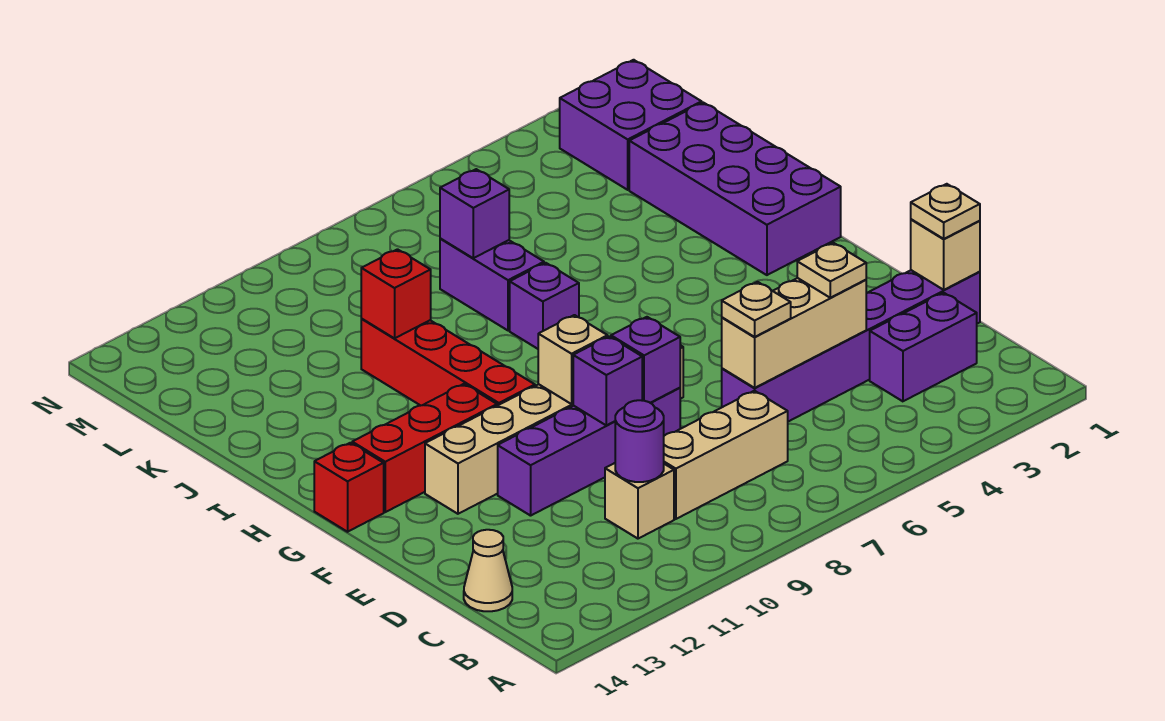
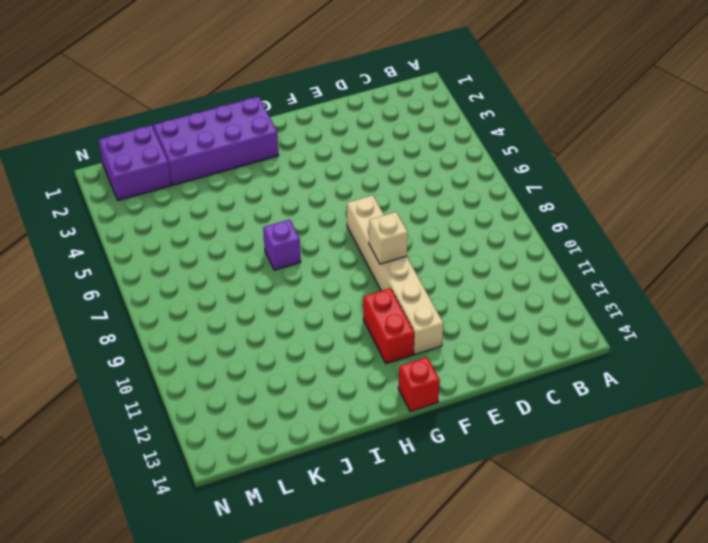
red brick G11:G12 level 1 -> red brick G11:G13 level 1
none -> purple brick C2:C3 level 1
none -> tan brick C7:C9 level 1
none -> tan brick C10 level 1

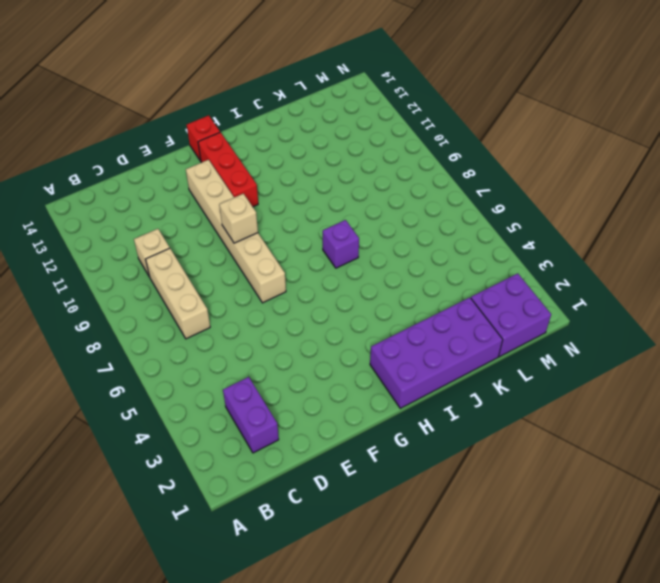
none -> tan cone C14 level 1
none -> purple brick D1:D6 level 1
none -> purple brick E8:E11 level 1

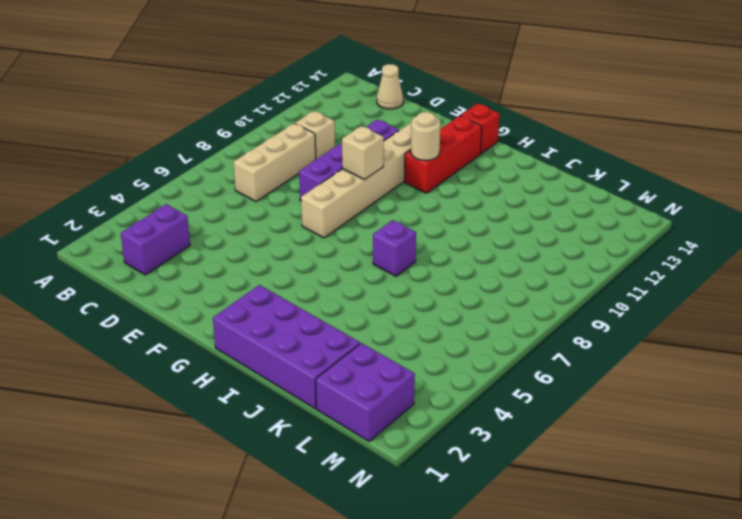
tan round brick G11 level 2 -> none
none -> purple brick D1:D6 level 1
none -> red brick G10:J10 level 1
none -> purple brick J7:K7 level 1

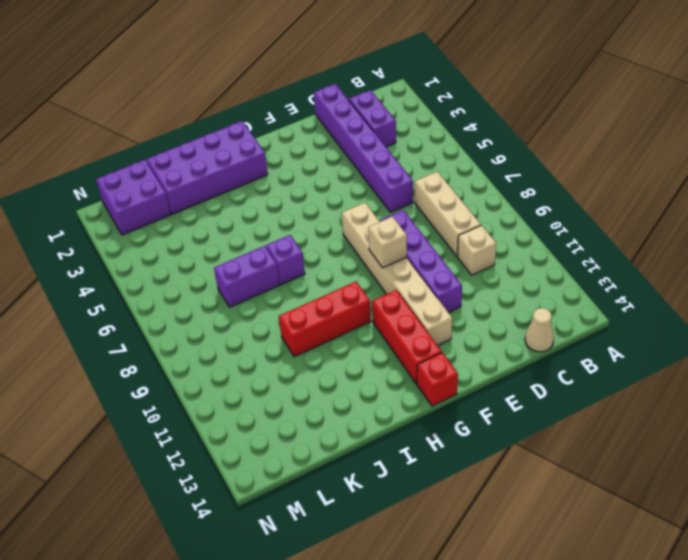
red brick H10:J10 level 1 -> red brick G10:J10 level 1
none -> purple round brick C10 level 2
none -> tan brick D1 level 2
none -> tan brick D4:D6 level 2

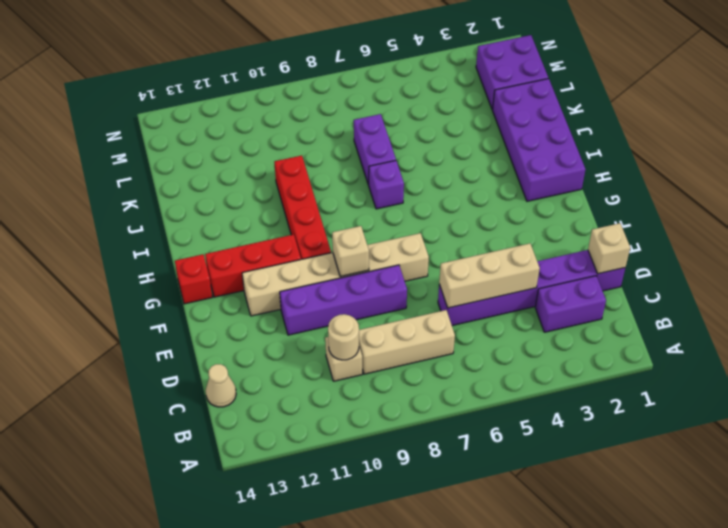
tan round brick C10 level 2 -> purple round brick C10 level 2
none -> purple brick E8 level 2
none -> purple brick E9 level 2
none -> red brick J10 level 2

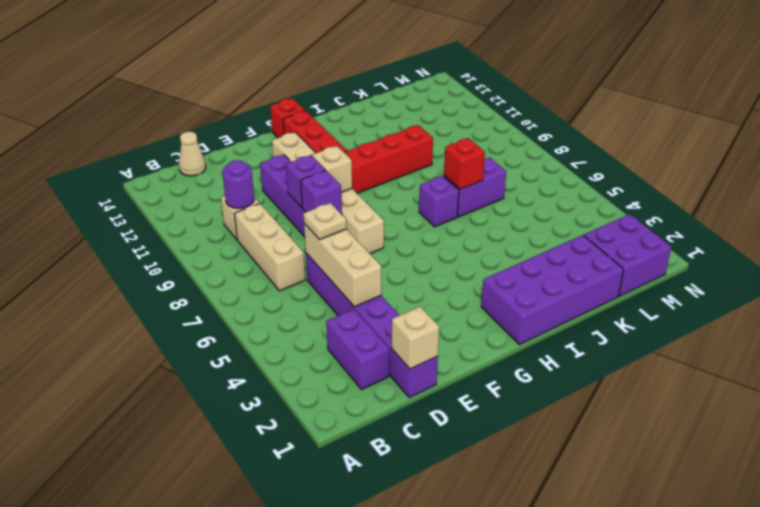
red brick J7 level 2 -> red brick J10 level 2
none -> purple brick K7 level 2
none -> tan plate D1 level 3
none -> tan plate D4 level 3

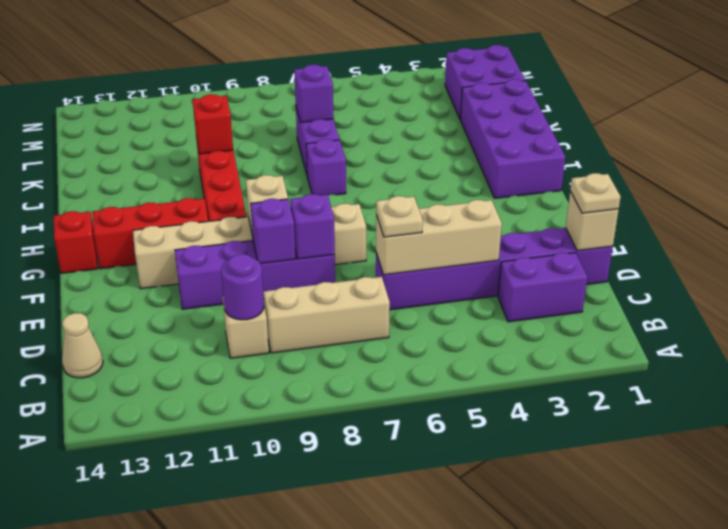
none -> tan plate D4 level 3

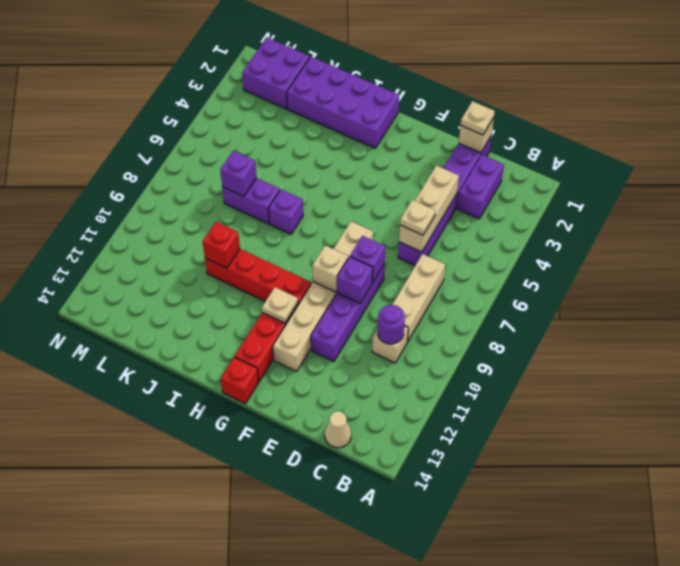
tan plate G11 level 2 -> tan plate D4 level 3

